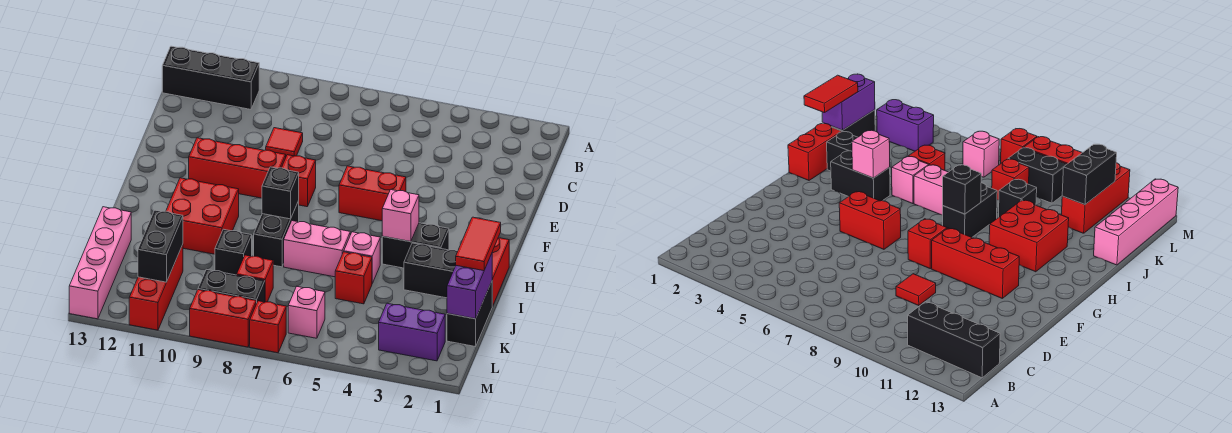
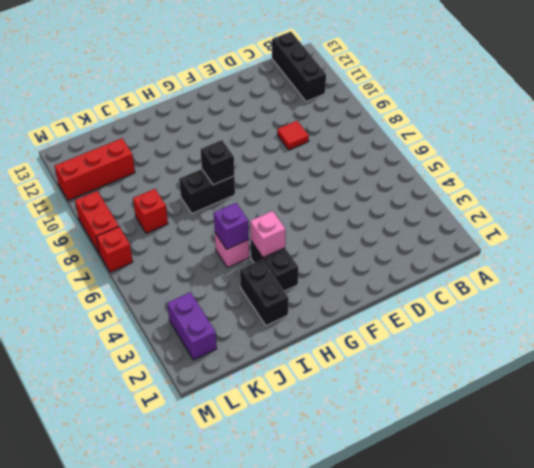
purple brick I5 level 2 -> none
none -> red brick F5:F6 level 1
none -> red brick F8 level 1
none -> red brick F9:F11 level 1

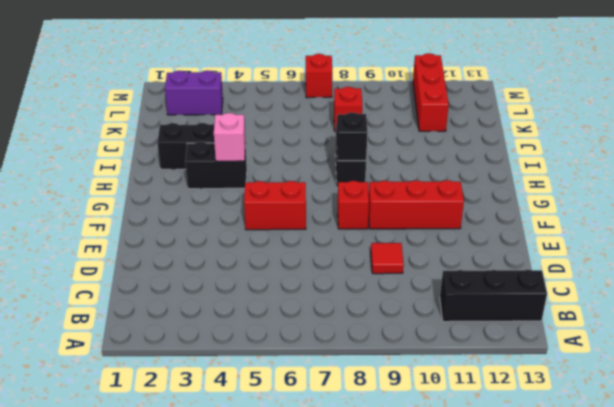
none -> red brick H1:I1 level 1
none -> red brick H10:I11 level 1
none -> pink brick I5 level 1

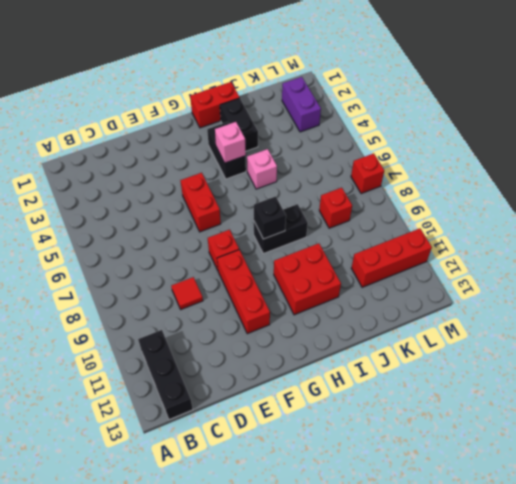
none -> pink brick I6:I7 level 1
none -> black brick J1:K1 level 1
none -> red brick J5 level 1

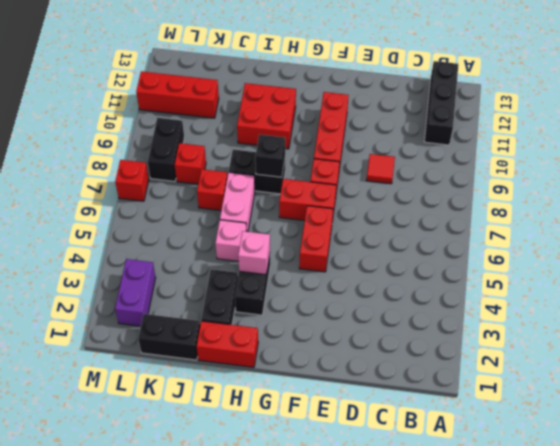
red brick F7:G7 level 1 -> red brick M8:M9 level 1
red brick J7 level 1 -> red brick J5 level 1
none -> black brick J9 level 1
none -> pink brick J13:M13 level 1
none -> pink brick L6 level 1

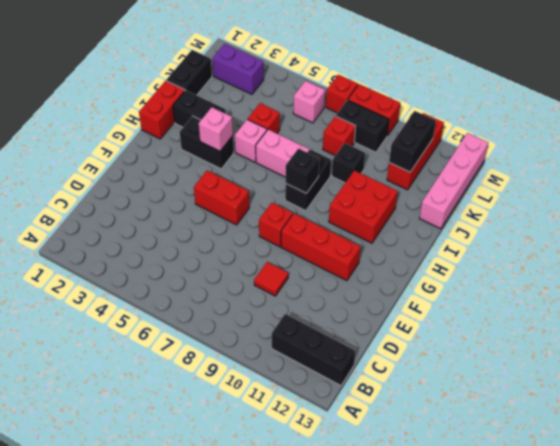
none -> purple brick J1:K1 level 2
none -> red tile I1:J1 level 3

